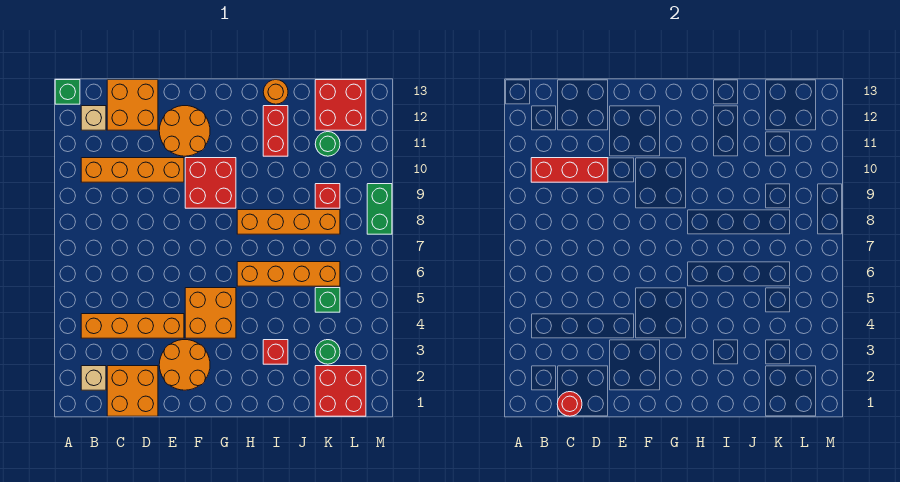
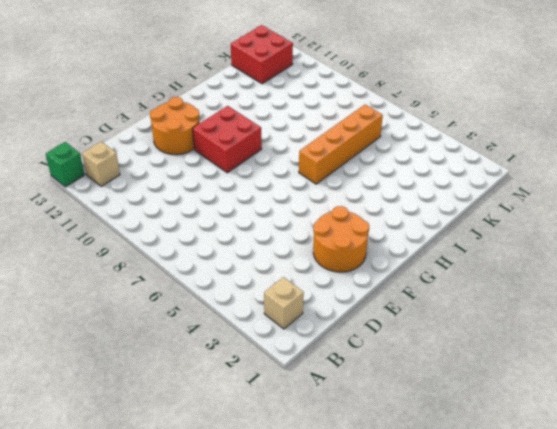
none -> orange brick B4:E4 level 1
none -> orange brick B10:E10 level 1
none -> orange brick C1:D2 level 1

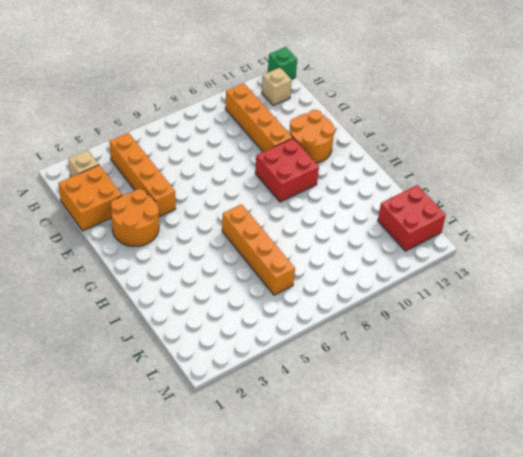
none -> orange brick C12:D13 level 1
none -> orange brick F4:G5 level 1
none -> orange brick H8:K8 level 1

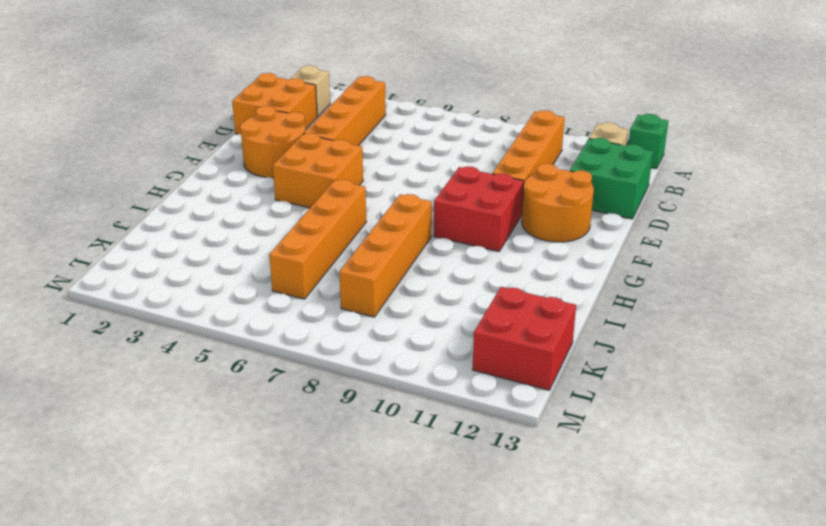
green brick C12:D13 level 1 -> orange brick C12:D13 level 1
none -> red brick I3 level 1
none -> red brick I11:I12 level 1
none -> orange round brick I13 level 1

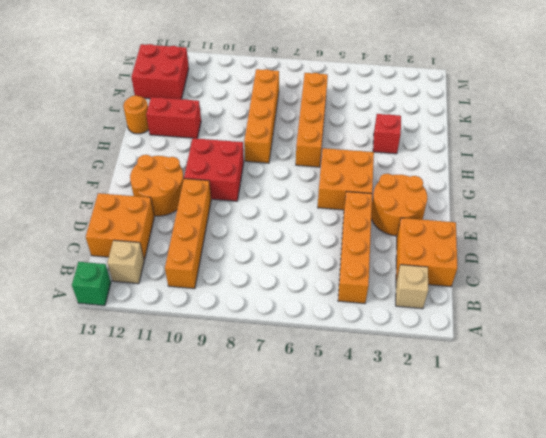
none -> red brick K1:L2 level 1
none -> green round brick K3 level 1
none -> green brick K5 level 1

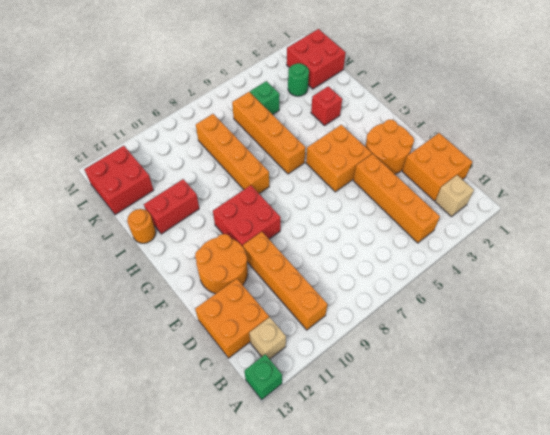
none -> red brick K9 level 1
none -> green round brick K11 level 1
none -> green brick M8:M9 level 1

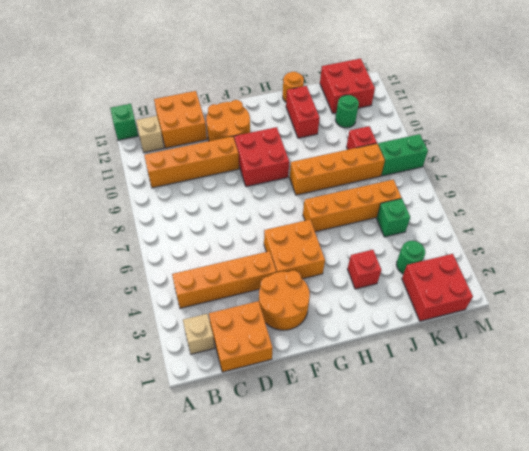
green brick L8:M8 level 1 -> green brick M8:M9 level 1
none -> red brick B10:D10 level 2
none -> red round brick C1 level 2

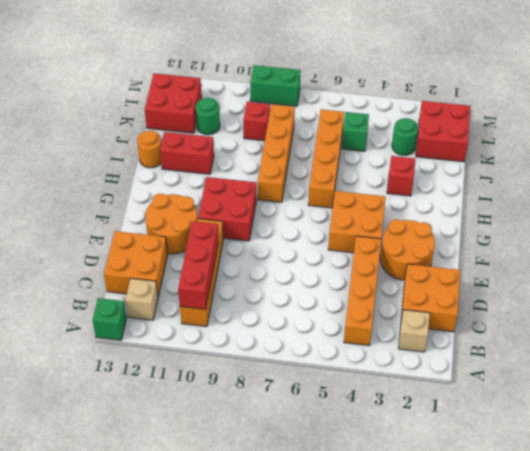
none -> red round brick C1 level 2

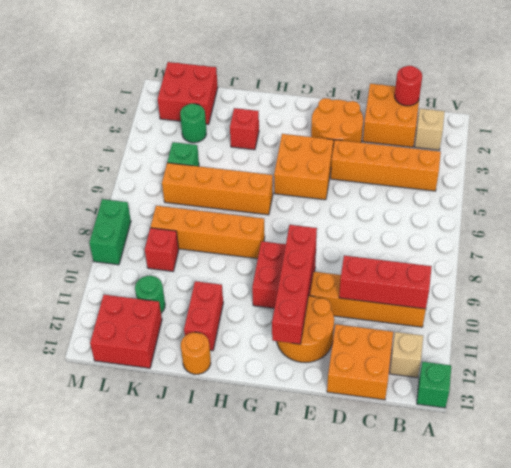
red brick F9:F12 level 2 -> none

